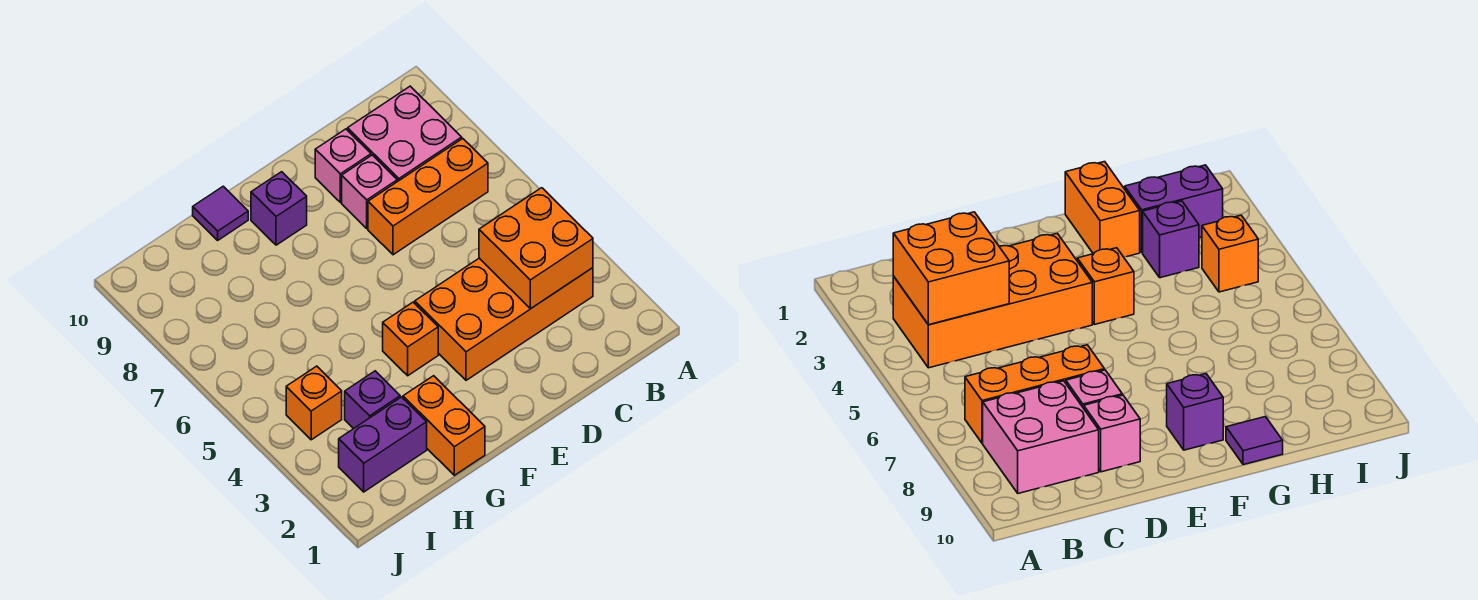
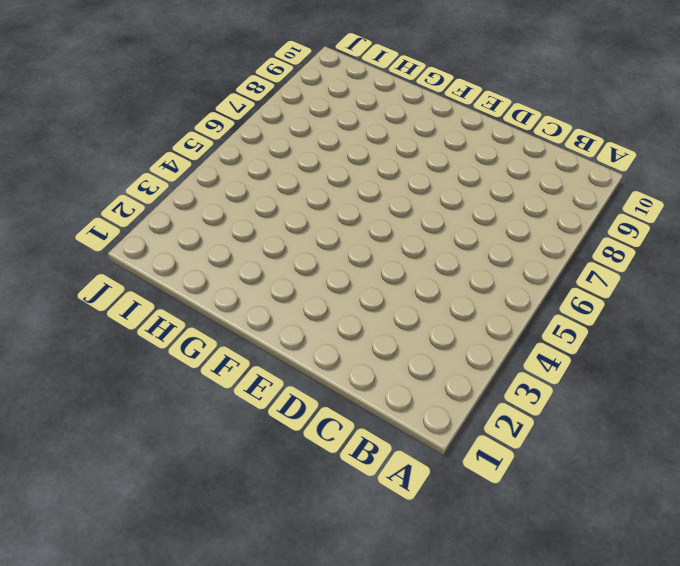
none -> orange brick B3:E4 level 1
none -> orange brick B7:D7 level 1
none -> pink brick B8:C9 level 1

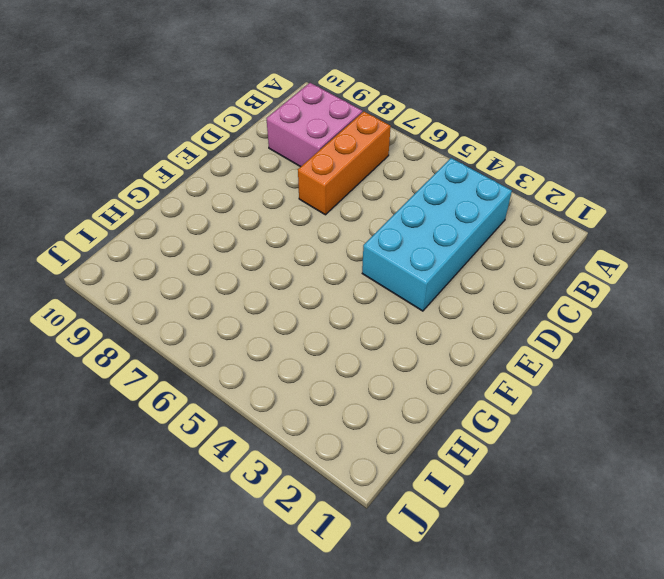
cyan brick B3:E4 level 1 -> orange brick B3:E4 level 1
none -> pink brick D8 level 1
none -> pink brick D9 level 1
none -> orange brick F4 level 1

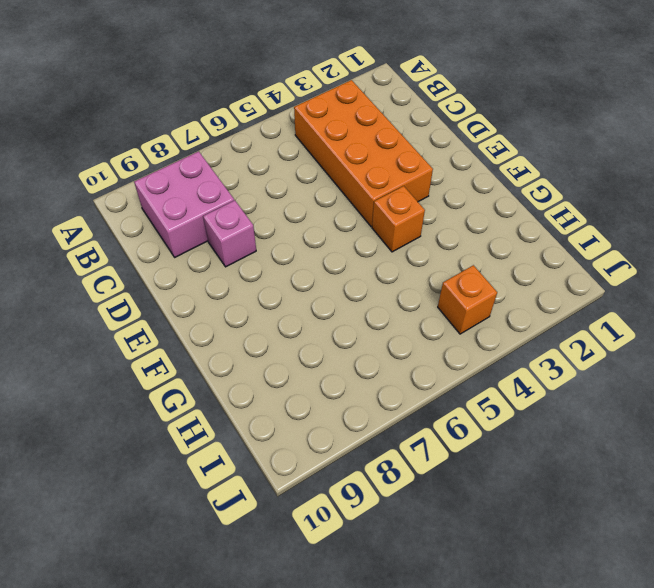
none -> orange brick B7:D7 level 1
none -> pink brick D9 level 1
none -> purple brick F9 level 1

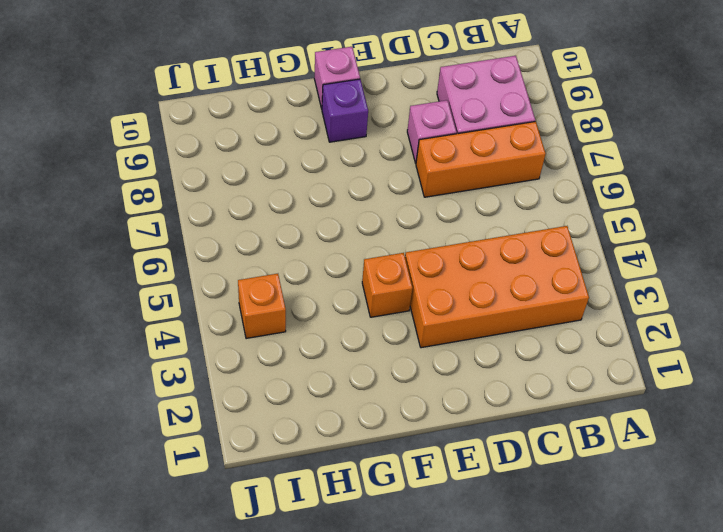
pink brick F10 level 1 -> pink brick D9 level 1
none -> orange brick G1:G2 level 1
none -> purple tile G10 level 1
none -> purple brick H2:I2 level 1

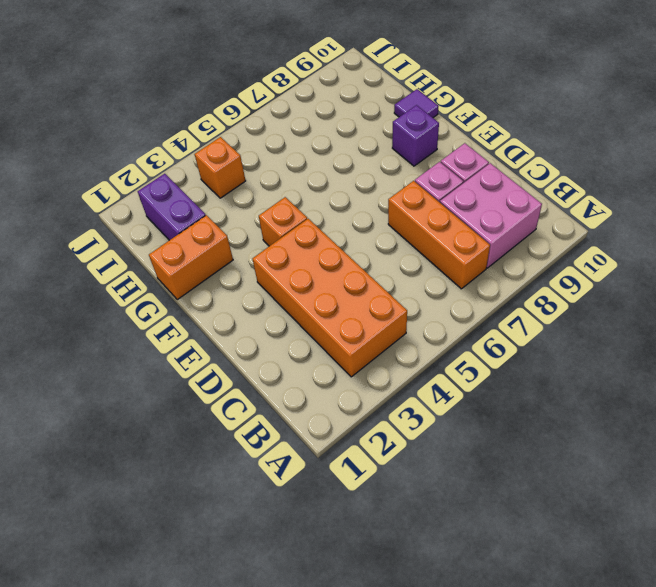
none -> purple brick H3 level 1
none -> orange brick B3:C4 level 2

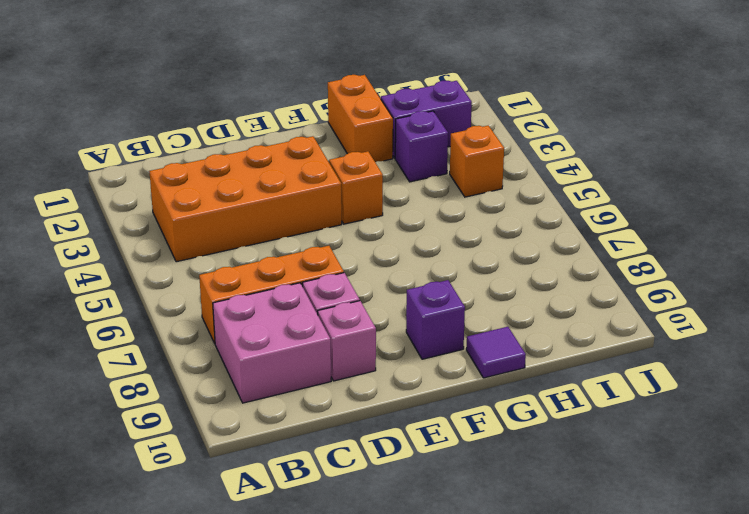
none -> orange brick B3:C4 level 2

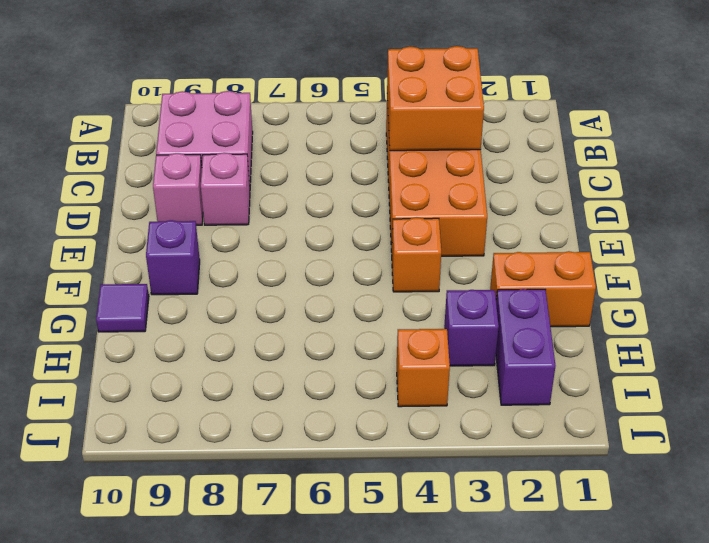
none -> orange brick B7:D7 level 1

